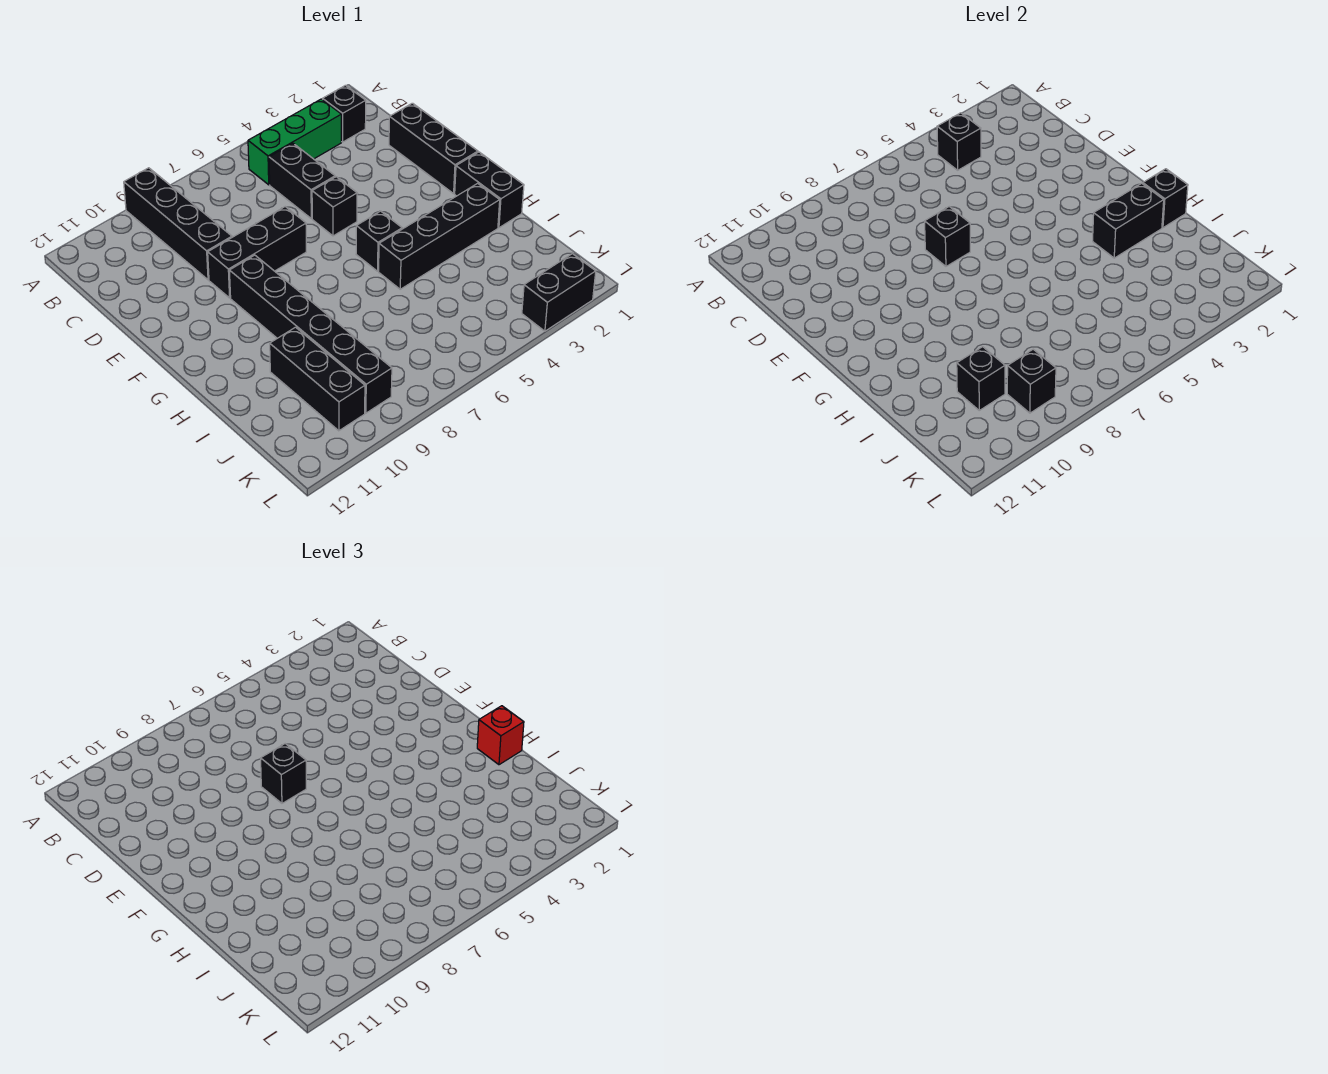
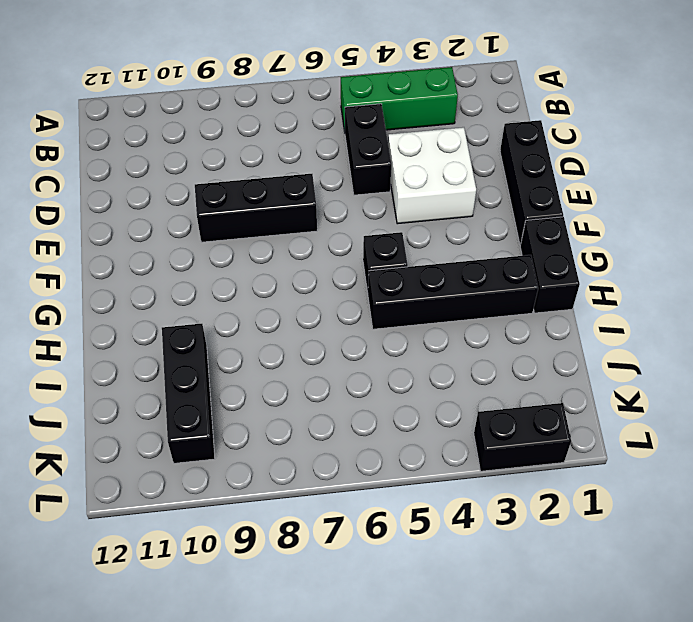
white brick D3:E4 level 1 -> none
none -> black brick A9:D9 level 1
none -> black brick B2 level 1
none -> black brick E5 level 1

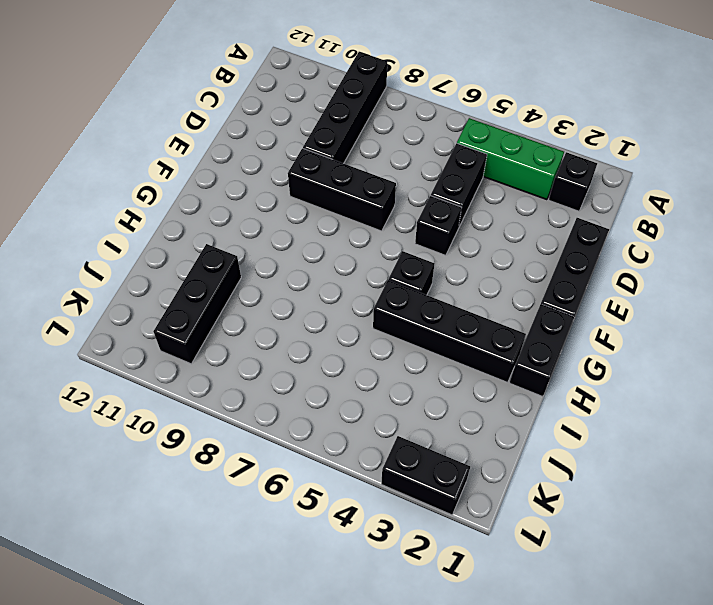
none -> black brick F9:K9 level 1
none -> black brick B4 level 2
none -> black brick E7 level 2

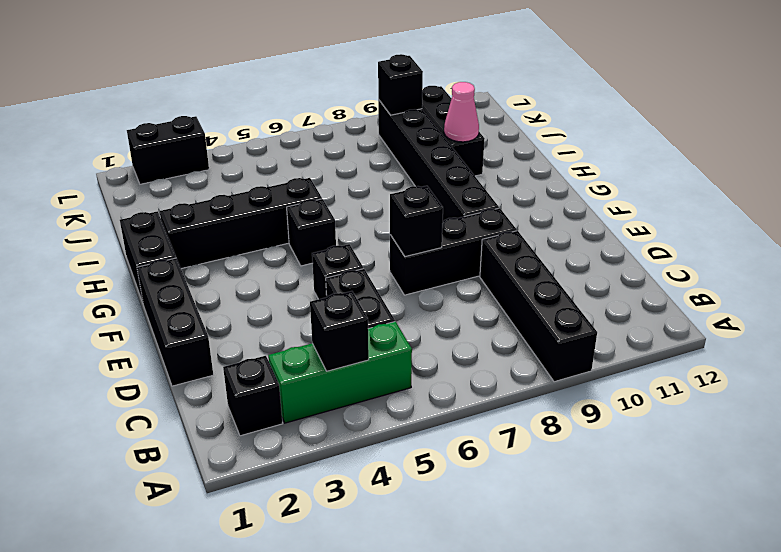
pink cone I10 level 2 -> none
none -> black brick H1 level 2
none -> black brick H2:H3 level 2
none -> black brick J10 level 2

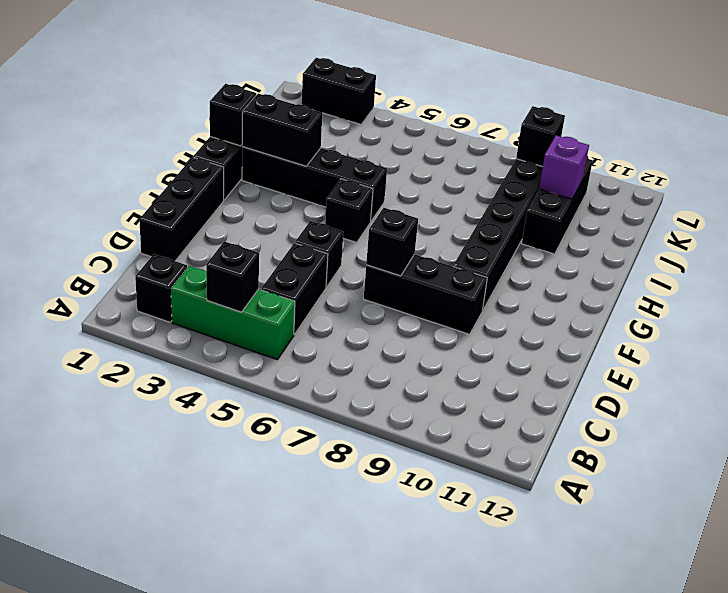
purple brick J10 level 2 -> black brick J10 level 2
none -> black brick A9:D9 level 1
none -> black brick E7 level 3
none -> red brick H1 level 3

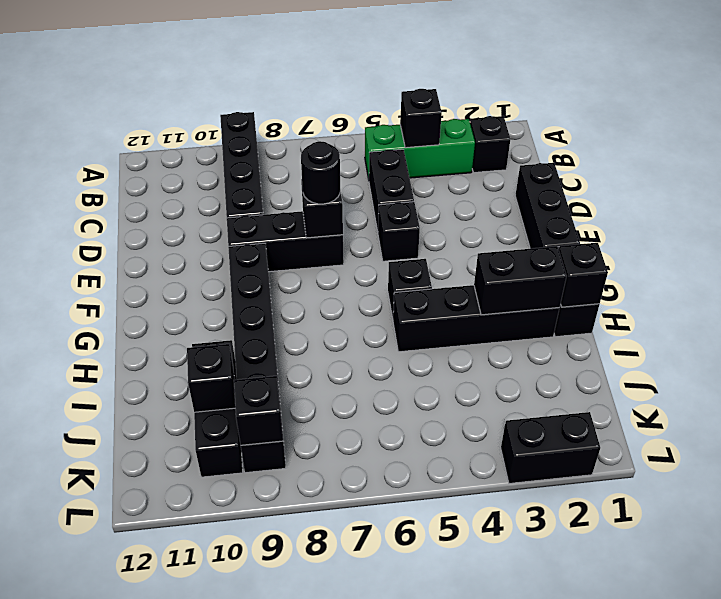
black round brick E7 level 3 -> black brick E7 level 3
none -> red brick H1 level 3

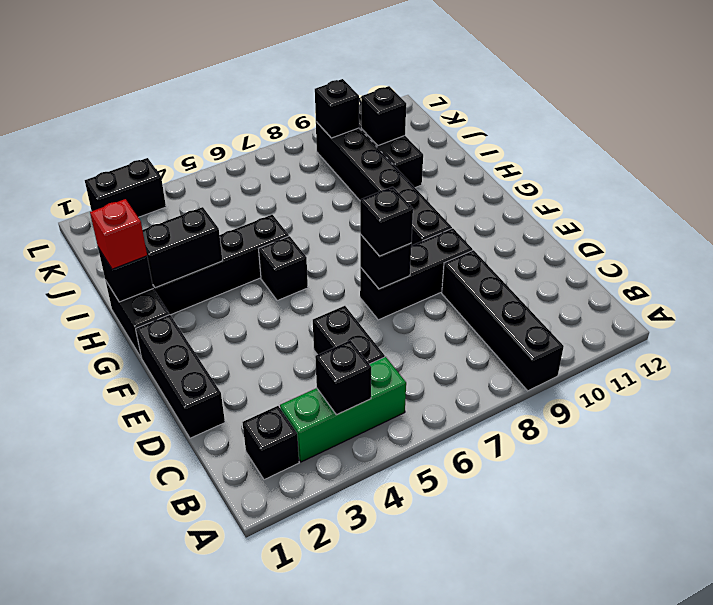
none -> black brick E5 level 1

